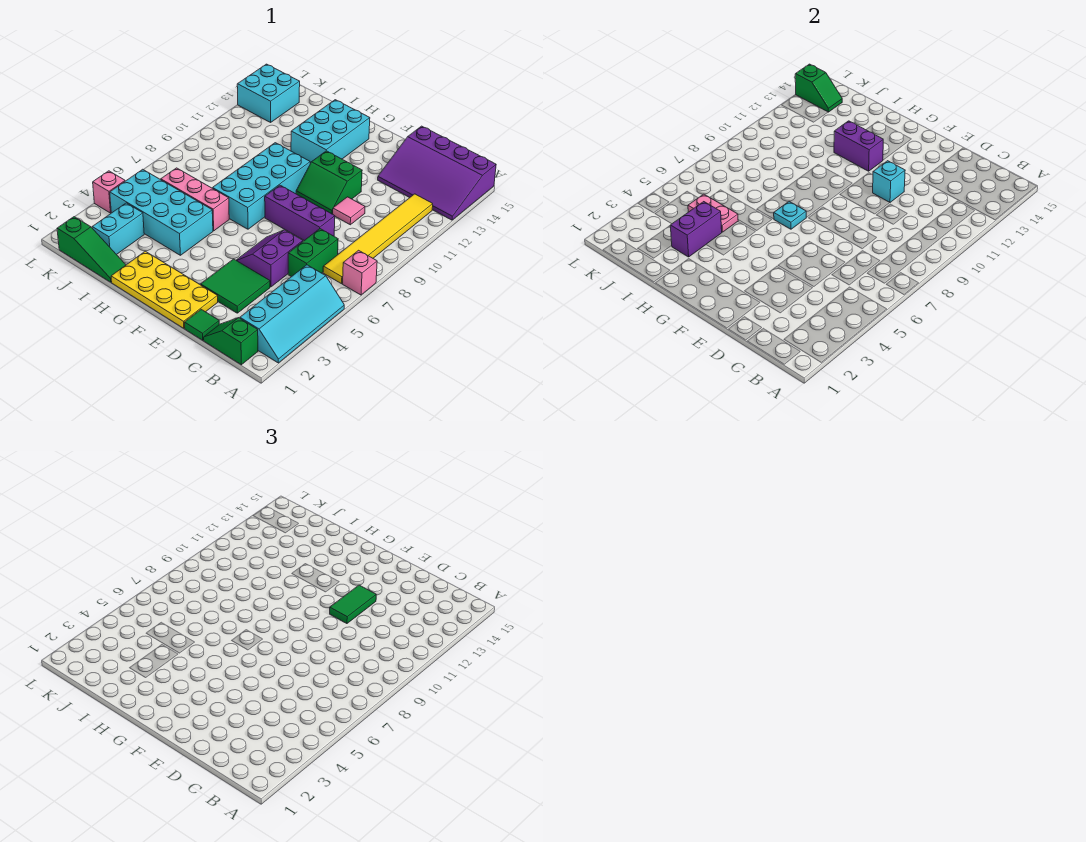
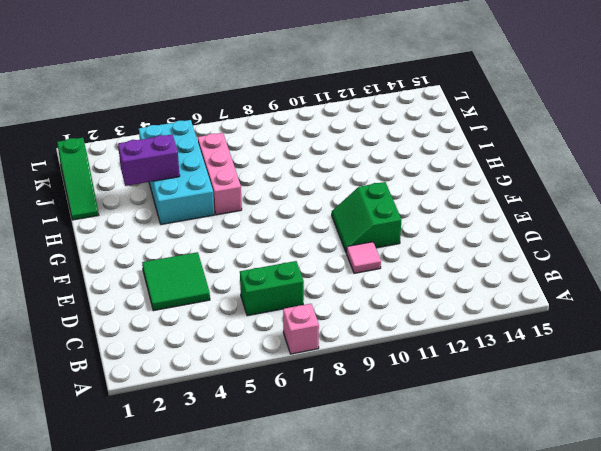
none -> cyan slope A2:B5 level 1 top B
none -> purple slope A13:D15 level 1 top 15
none -> green slope B1:C1 level 1 top B

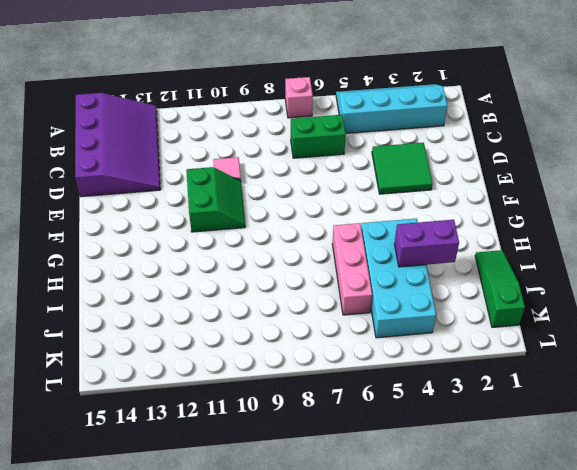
none -> green slope B1:C1 level 1 top B
none -> yellow tile B7:B12 level 1
none -> green tile D1 level 1

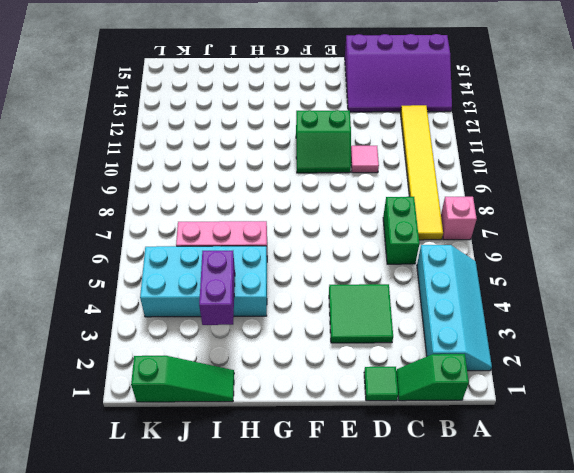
none -> purple slope D5:E6 level 1 top D
none -> purple brick D8:F8 level 1
none -> yellow plate E1:H2 level 1

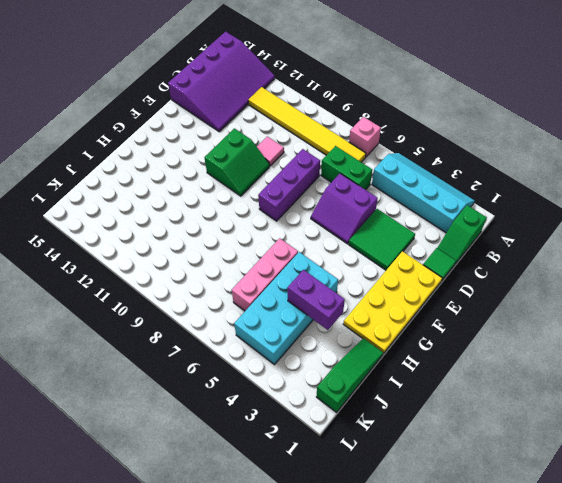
none -> cyan brick G7:H10 level 1
none -> cyan brick G12:H14 level 1
none -> cyan brick J2:J3 level 1

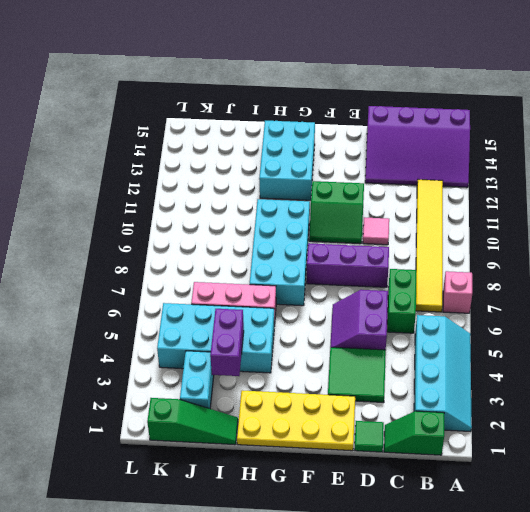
none -> cyan brick K13:L14 level 1
none -> pink brick L4 level 1
none -> cyan brick E11 level 2

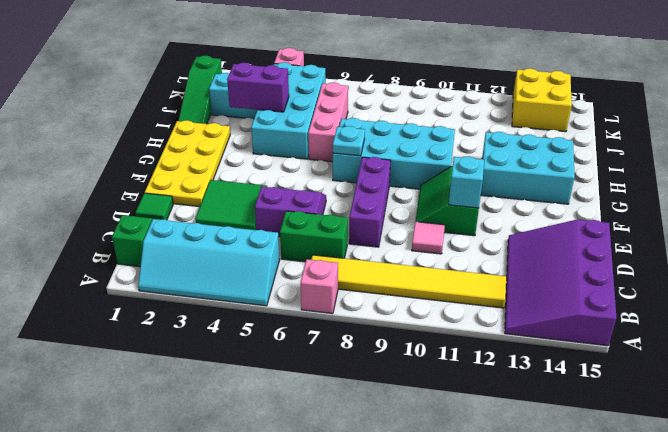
yellow brick K13:L14 level 1 -> cyan brick K13:L14 level 1
none -> purple brick G12:H12 level 2
none -> pink plate I5:J5 level 2
none -> green slope K14:L14 level 2 top L

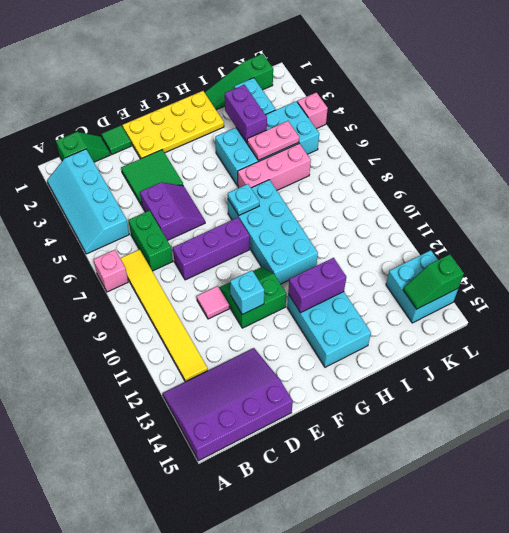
none -> green tile E11:E12 level 3

